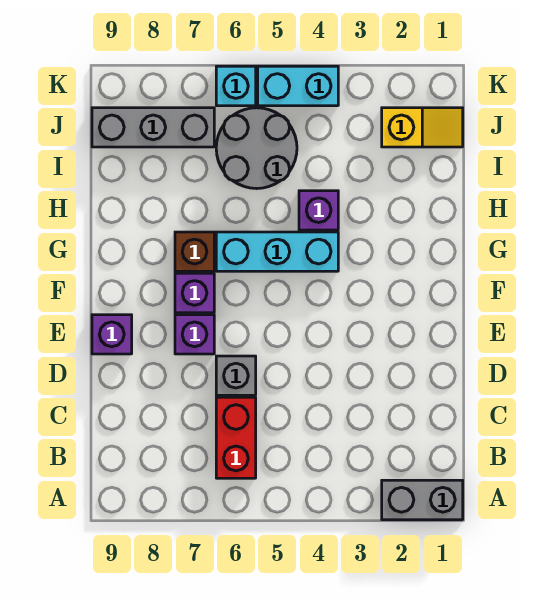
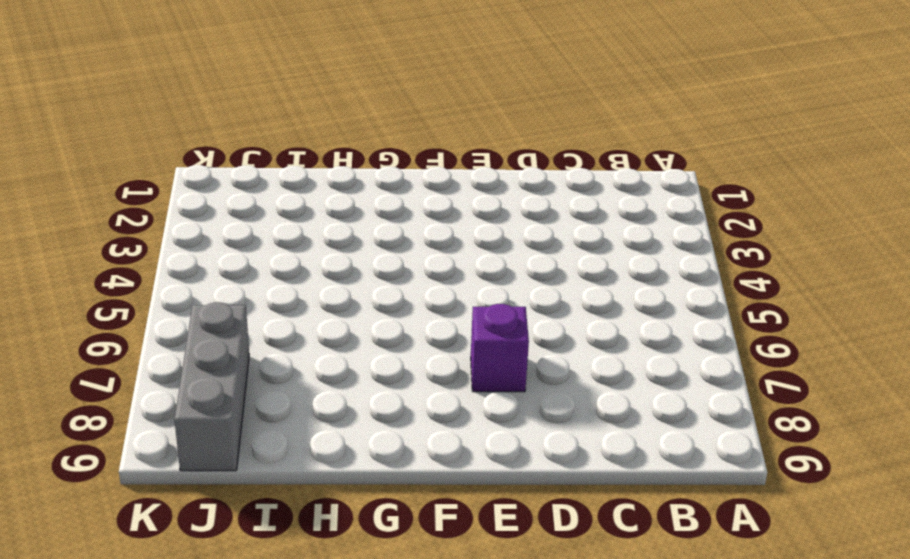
none -> grey brick A1:A2 level 1
none -> red brick B6:C6 level 1
none -> grey brick D6 level 1

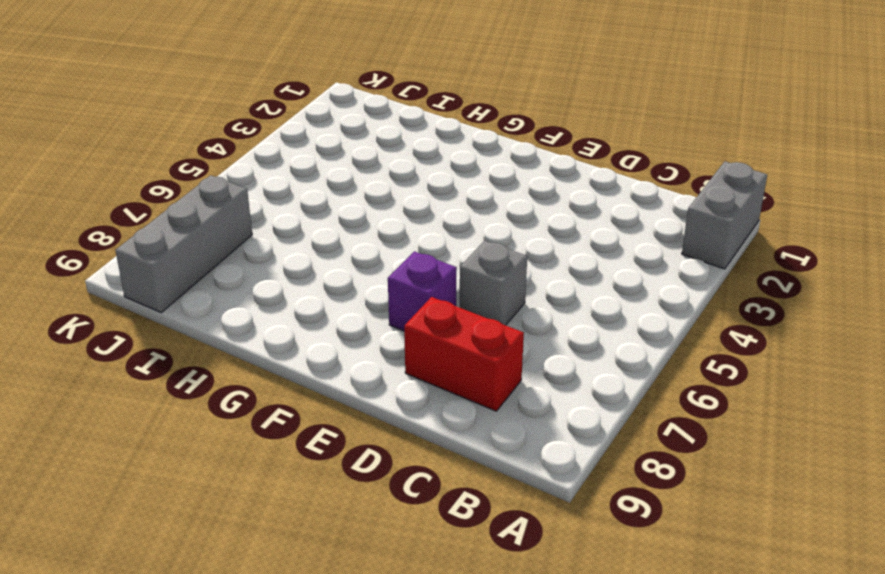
red brick C8:D8 level 1 -> red brick B6:C6 level 1
none -> purple brick E9 level 1
none -> purple brick F7 level 1
none -> cyan brick G4:G6 level 1

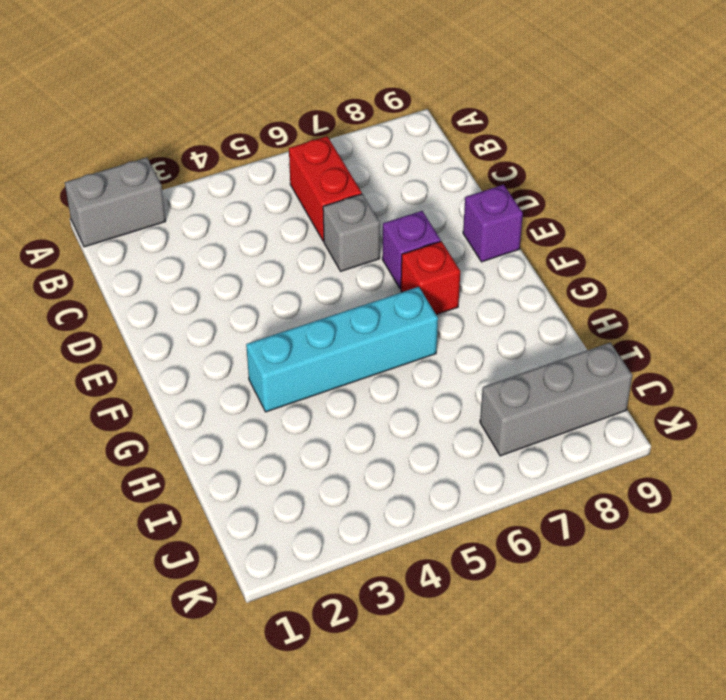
red brick F7 level 1 -> purple brick F7 level 1
cyan brick G3:G6 level 1 -> cyan brick G4:G6 level 1
none -> brown brick G7 level 1
none -> purple brick H4 level 1
none -> grey round brick I5:J6 level 1

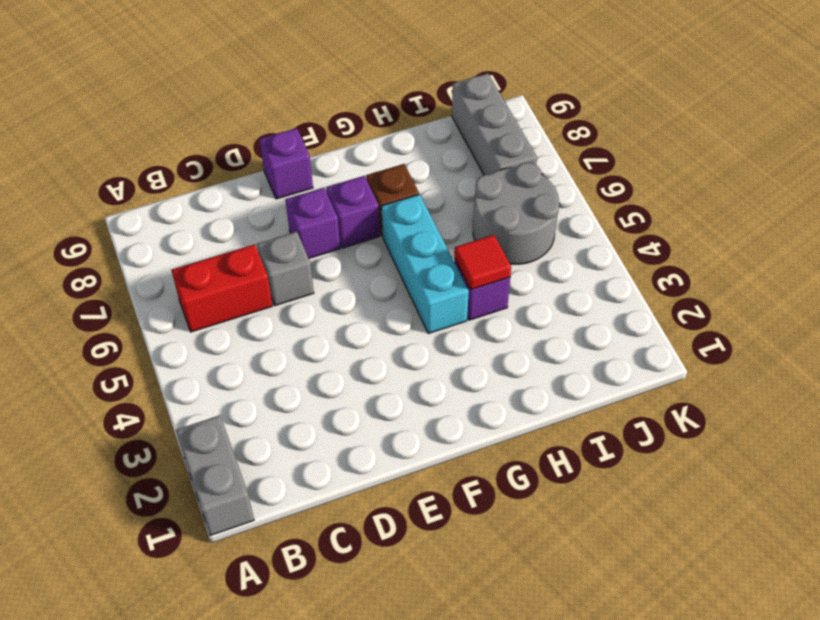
red tile H4 level 2 -> none
none -> yellow slope J1:J2 level 1 top 2
none -> cyan brick K4:K5 level 1
none -> cyan brick K6 level 1

